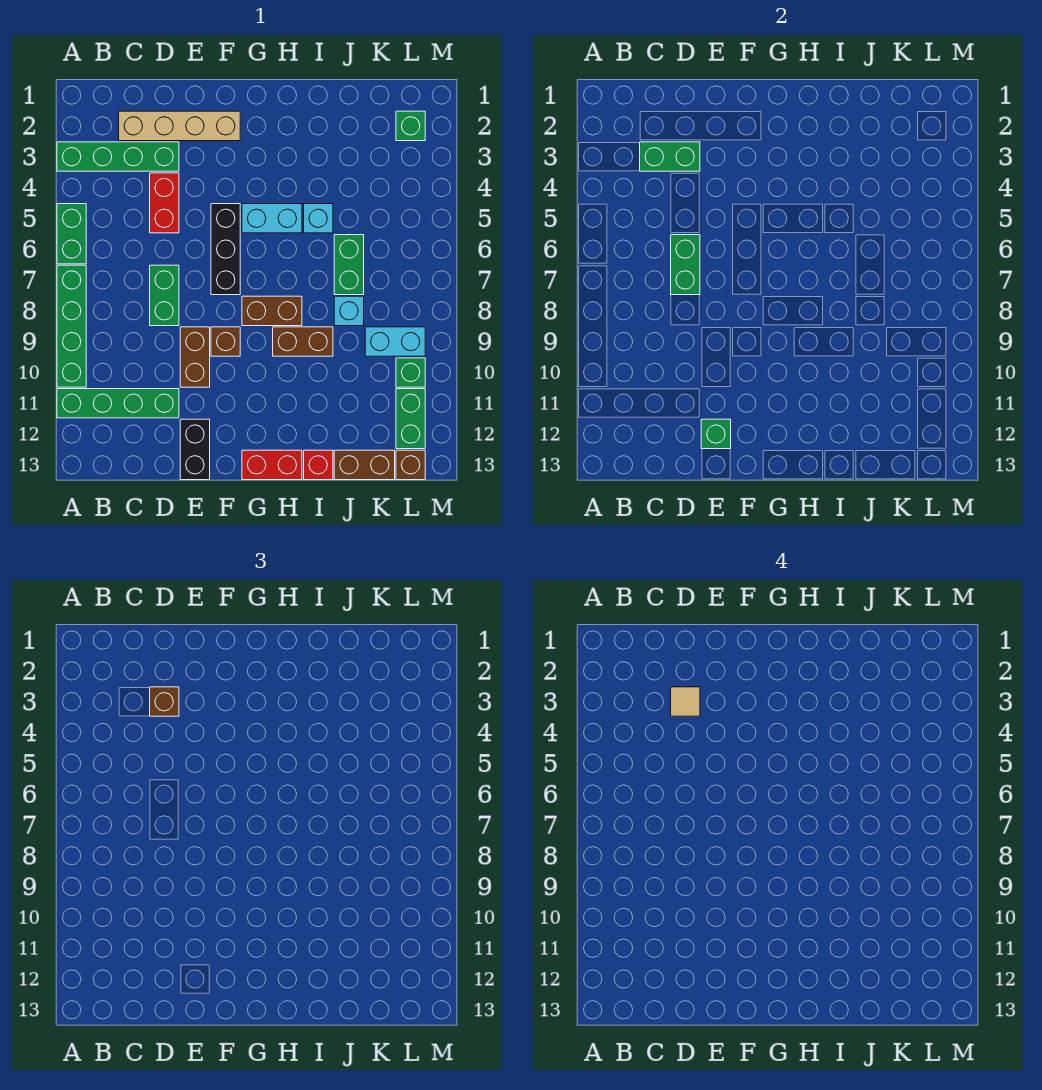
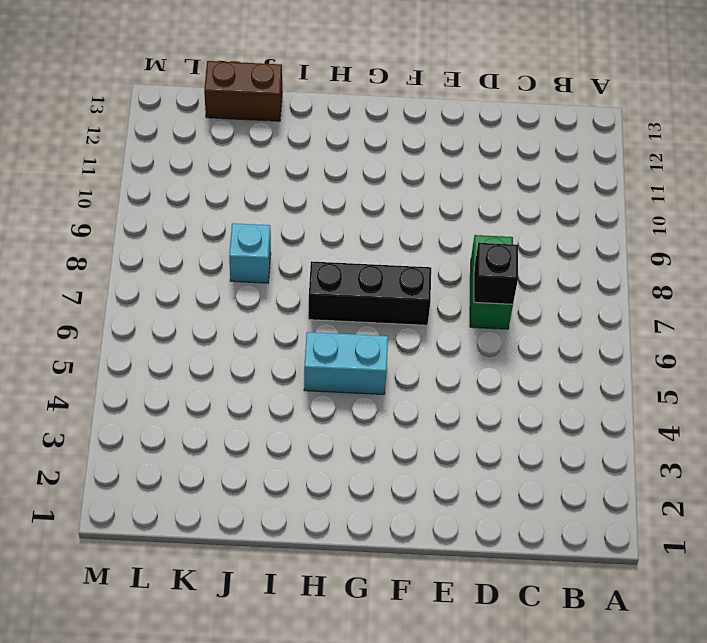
black brick D7 level 2 -> green brick D6:D7 level 2
black brick F7:H7 level 1 -> black brick F5:F7 level 1
none -> green brick A3:D3 level 1
none -> green brick A5:A6 level 1
none -> green brick A7:A10 level 1
none -> green brick A11:D11 level 1

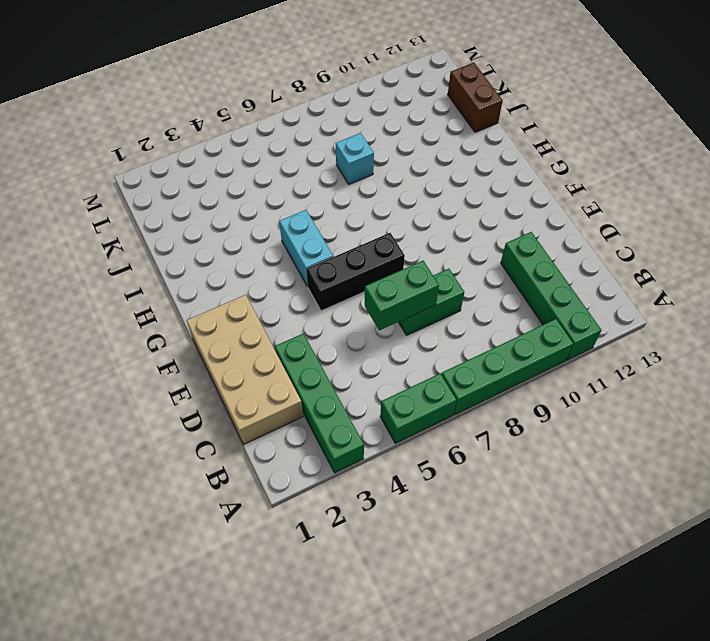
tan brick C1:F2 level 1 -> tan brick C2:F2 level 1
none -> red brick D4:D5 level 1
none -> brown brick E9:E10 level 1
none -> black brick E12:E13 level 1
none -> brown brick F9 level 1

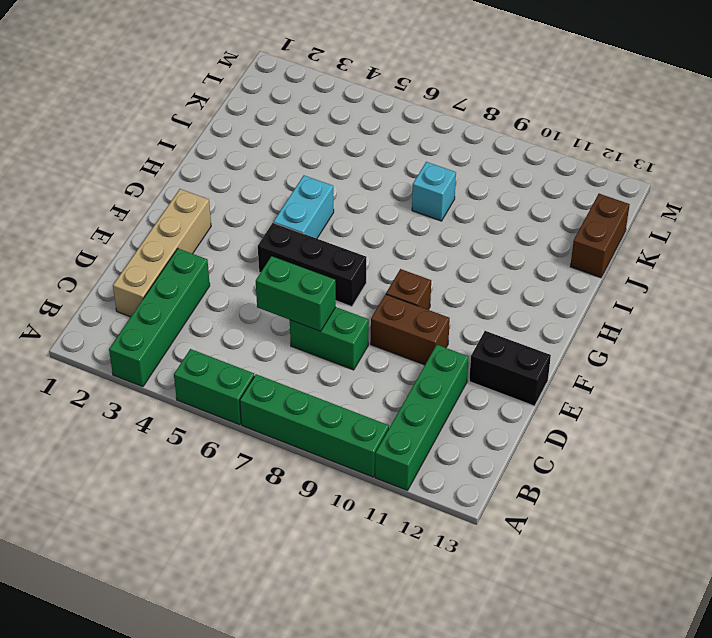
none -> red brick D4:D5 level 1
none -> brown brick G8:H8 level 1
none -> red brick G13:H13 level 1
none -> brown brick H9:I9 level 1

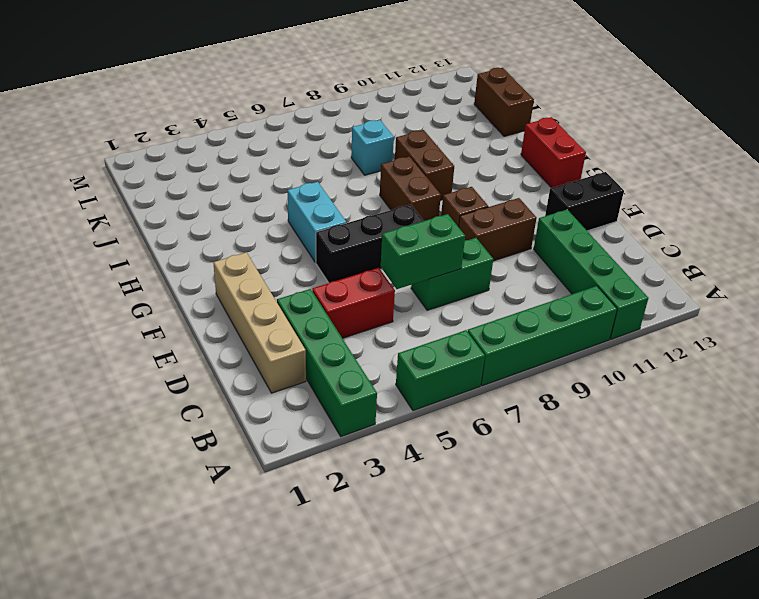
none -> cyan brick I5 level 1
none -> red brick I13 level 1
none -> green brick J6:J7 level 1
none -> cyan brick K9:L9 level 1

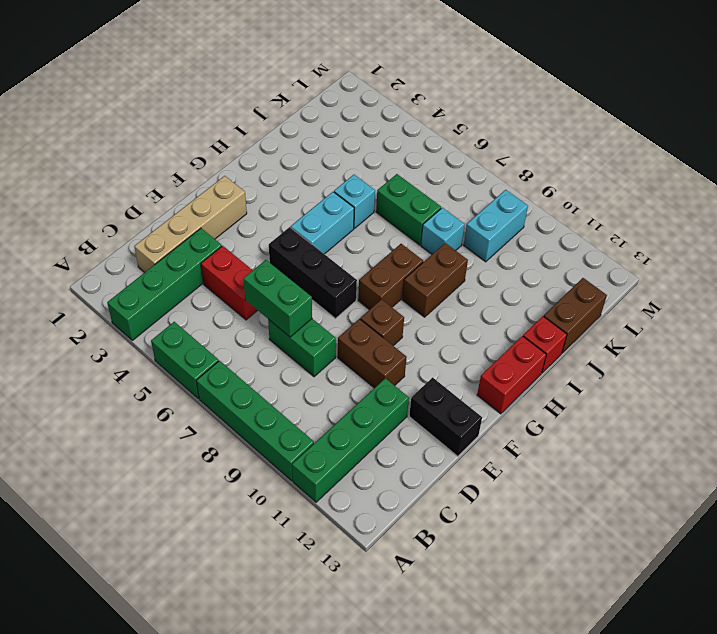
none -> green brick L2 level 1
none -> green brick L10 level 1
none -> green brick L11:L12 level 1
none -> brown brick L13 level 1

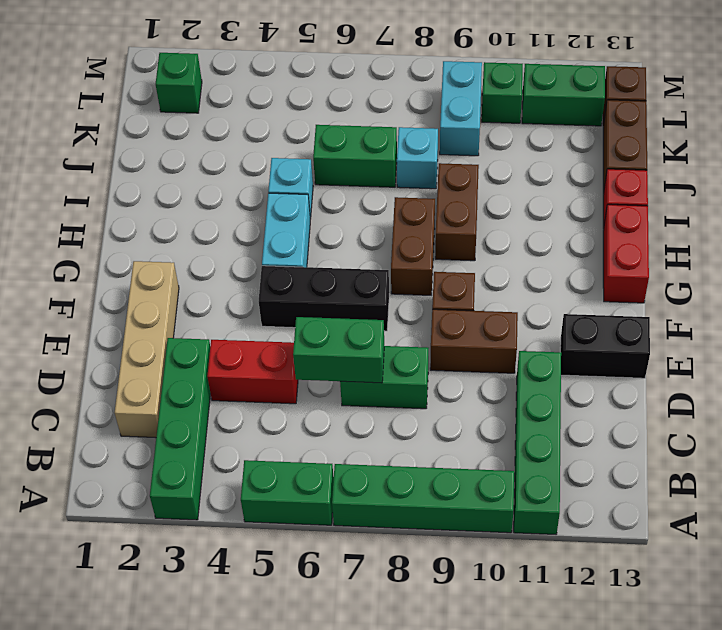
none -> green brick C3:D3 level 2
none -> green brick E12 level 2
none -> brown brick D3 level 3
none -> tan tile D3 level 4

